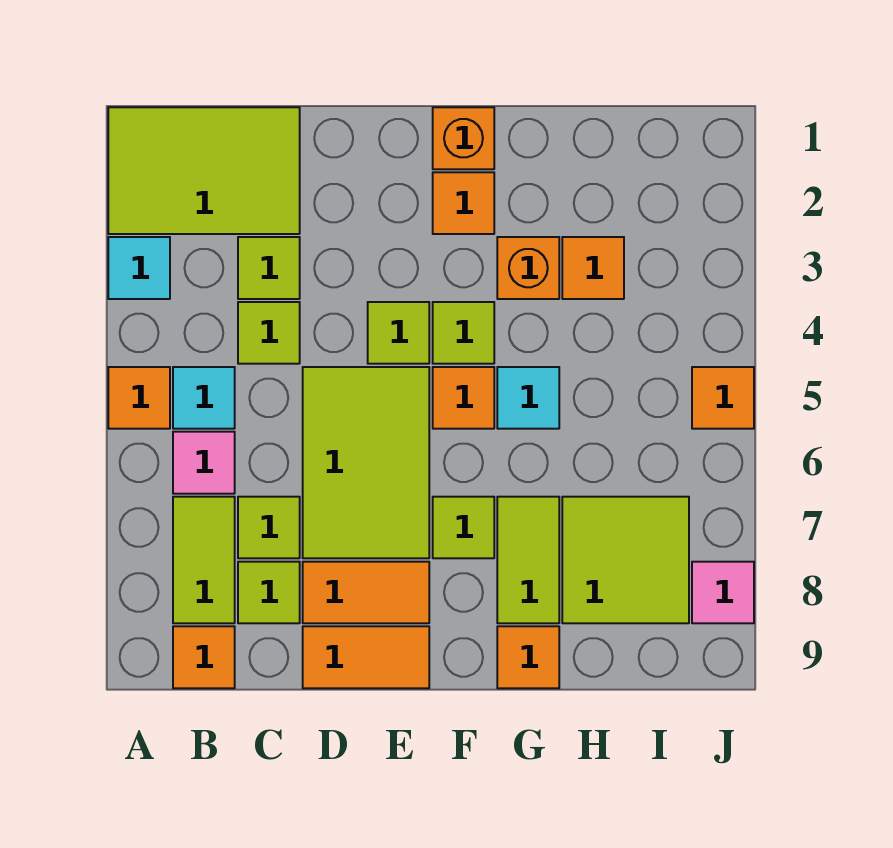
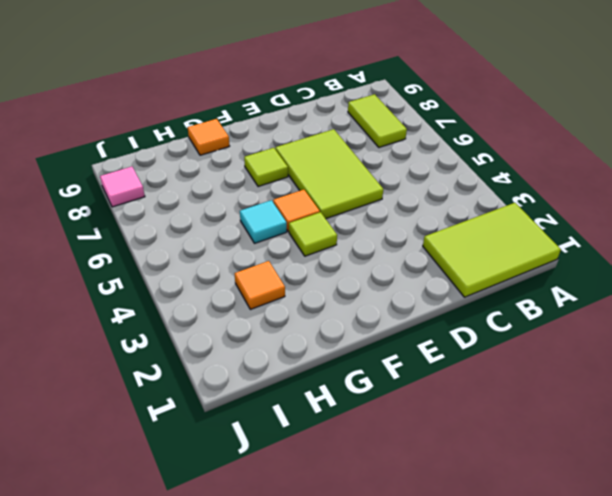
none -> cyan tile A3 level 1
none -> orange tile A5 level 1
none -> cyan tile B5 level 1

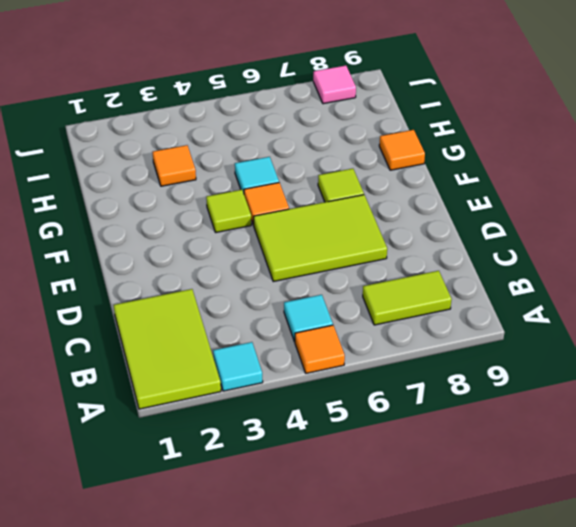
none -> pink tile B6 level 1
none -> orange tile B9 level 1
none -> lime tile C3 level 1

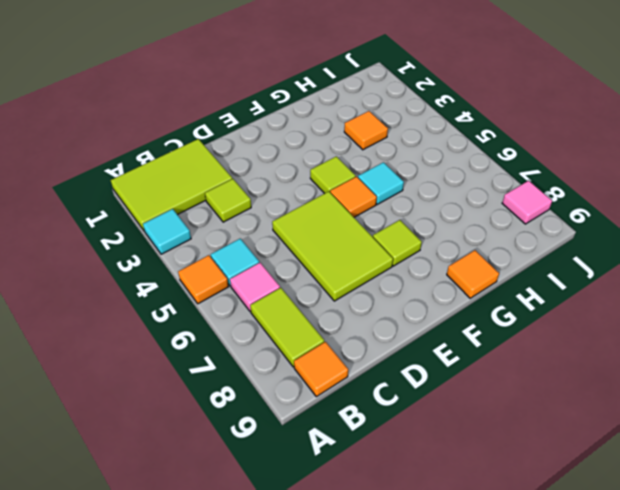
none -> lime tile C4 level 1
none -> lime tile C7 level 1
none -> lime tile C8 level 1

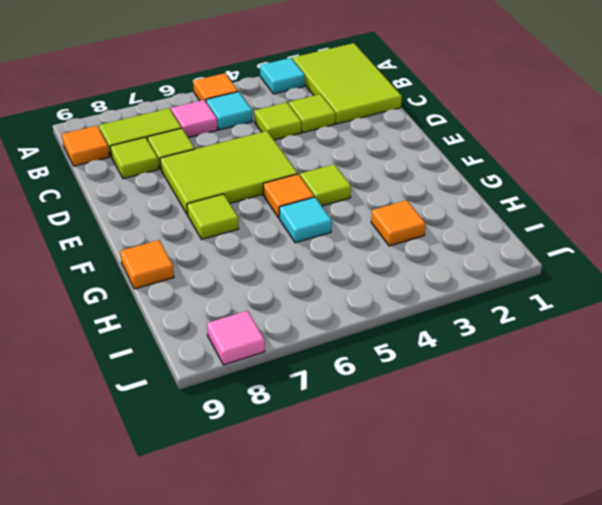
none -> orange tile D8:E8 level 1
none -> orange tile D9:E9 level 1
none -> lime tile E4 level 1

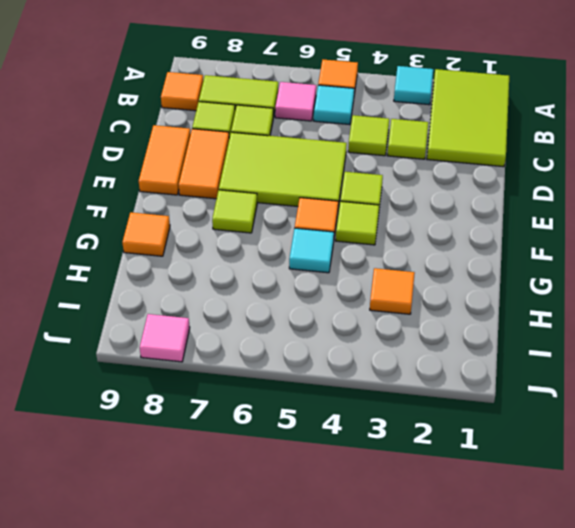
none -> orange brick F1 level 1
none -> orange tile F2 level 1
none -> orange brick G3 level 1

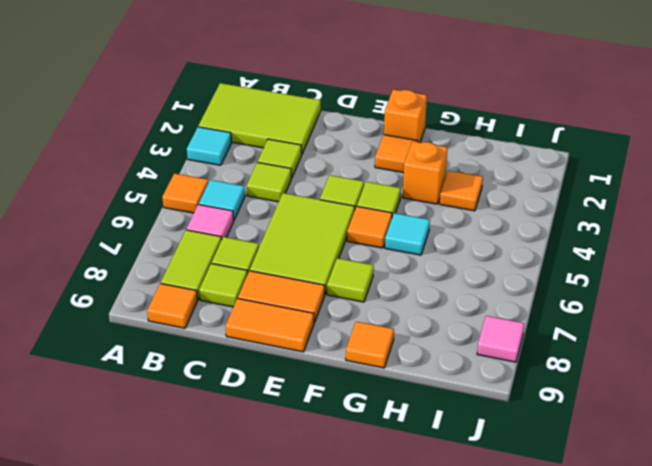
none -> lime tile G7:G8 level 1
none -> lime tile H7:I8 level 1
none -> orange tile J5 level 1

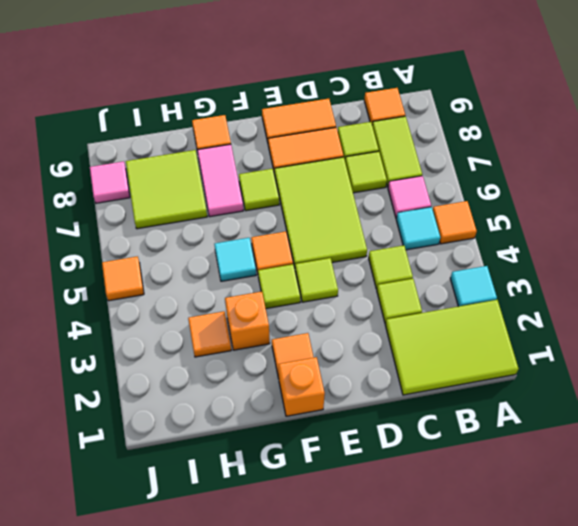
pink tile G7:G8 level 1 -> lime tile G7:G8 level 1

